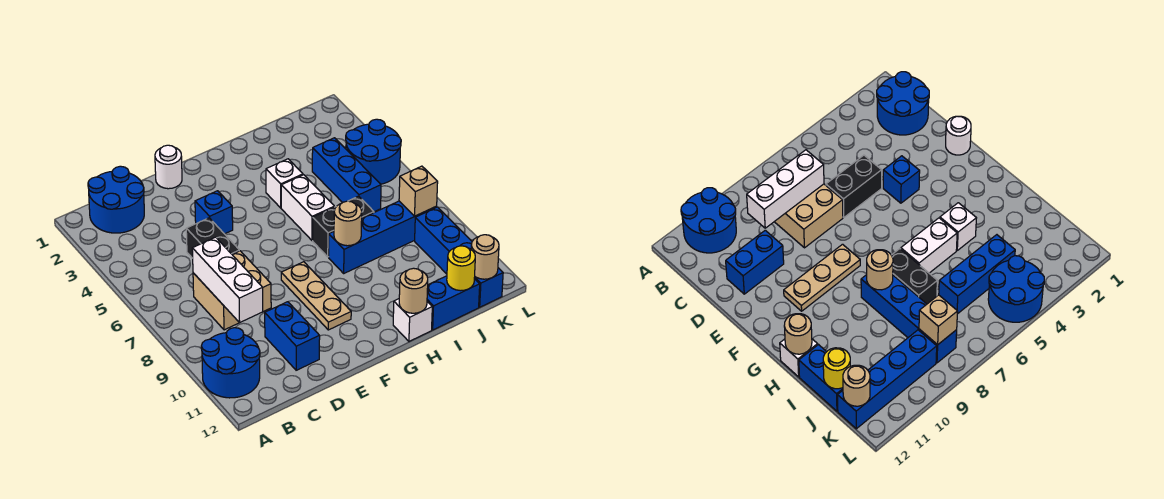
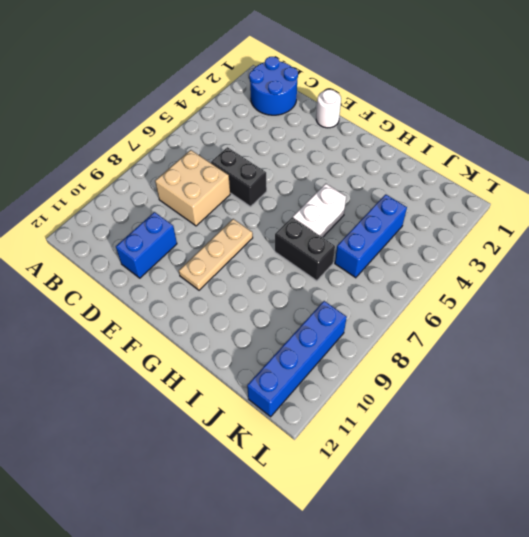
black brick D6:E6 level 1 -> black brick D5:D6 level 1
none -> blue round brick A10:B11 level 1
none -> blue brick E4 level 1
none -> white brick H4 level 1

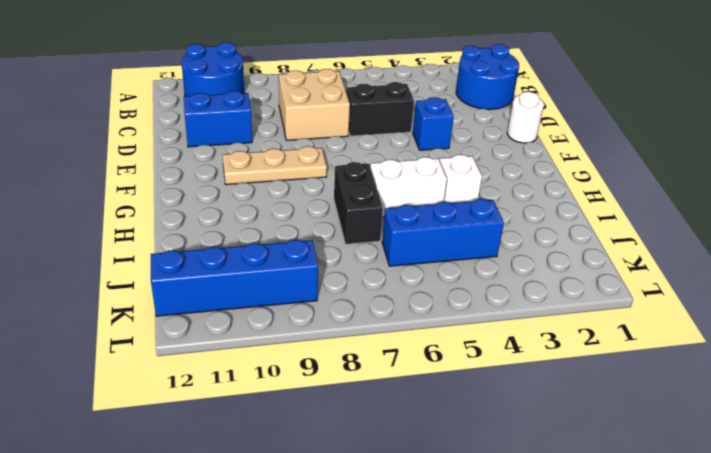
none -> blue brick H8:K8 level 1
none -> white brick H12 level 1
none -> blue brick I12:J12 level 1

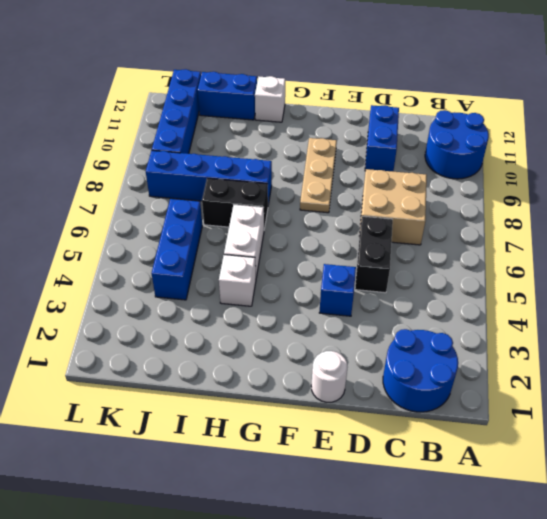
none -> blue round brick K4:L5 level 1
none -> white brick C7:C9 level 2
none -> tan round brick H8 level 2

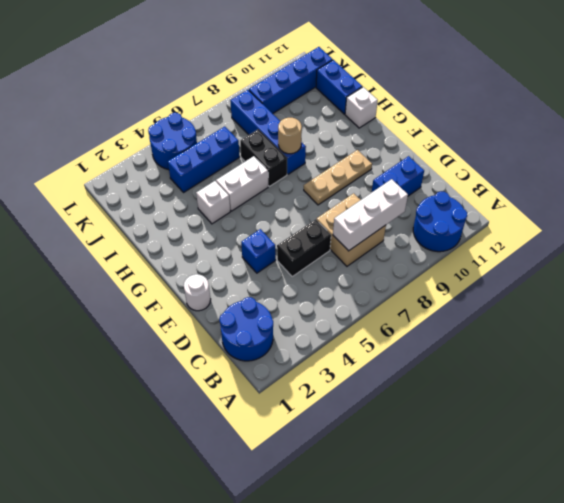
none -> tan round brick H12 level 2
none -> yellow round brick J12 level 2
none -> tan brick K8 level 2

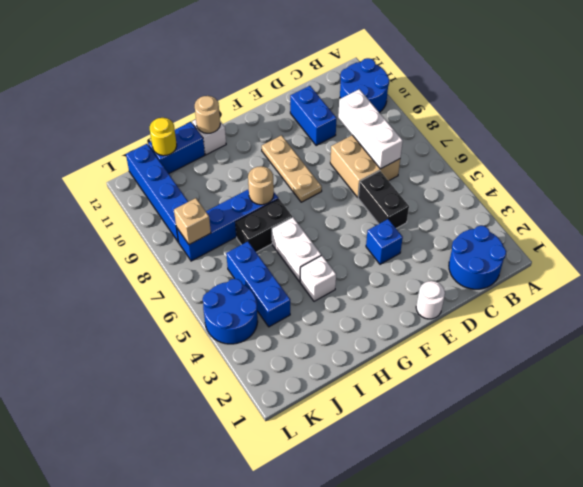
none -> tan round brick K12 level 2

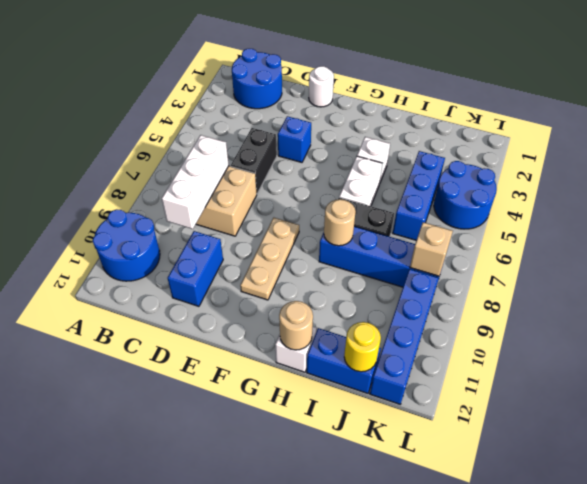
none -> tan round brick K12 level 2

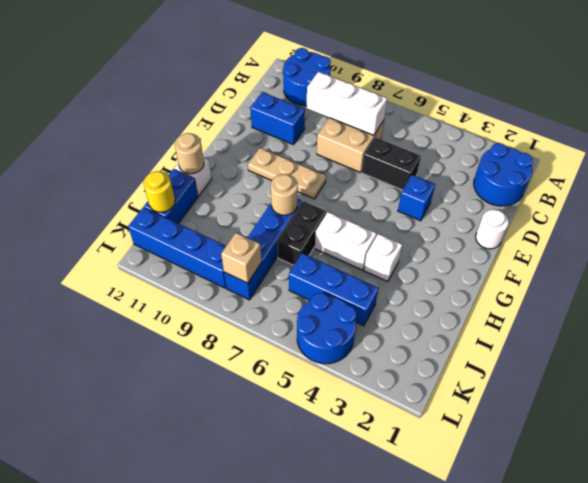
none -> tan round brick K12 level 2

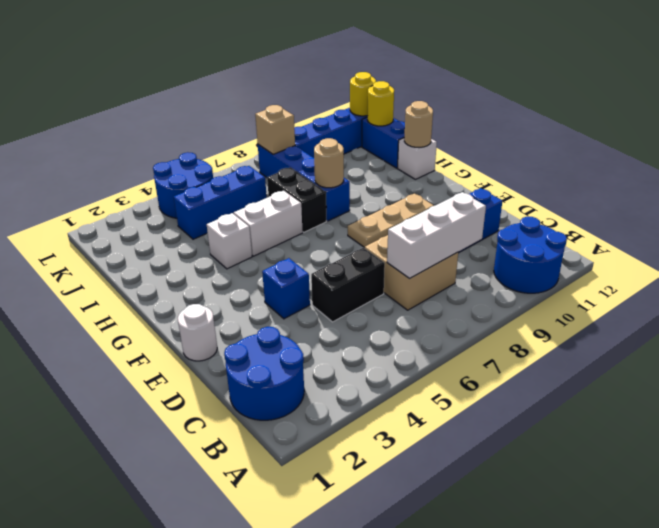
yellow round brick K12 level 2 -> tan round brick K12 level 2

